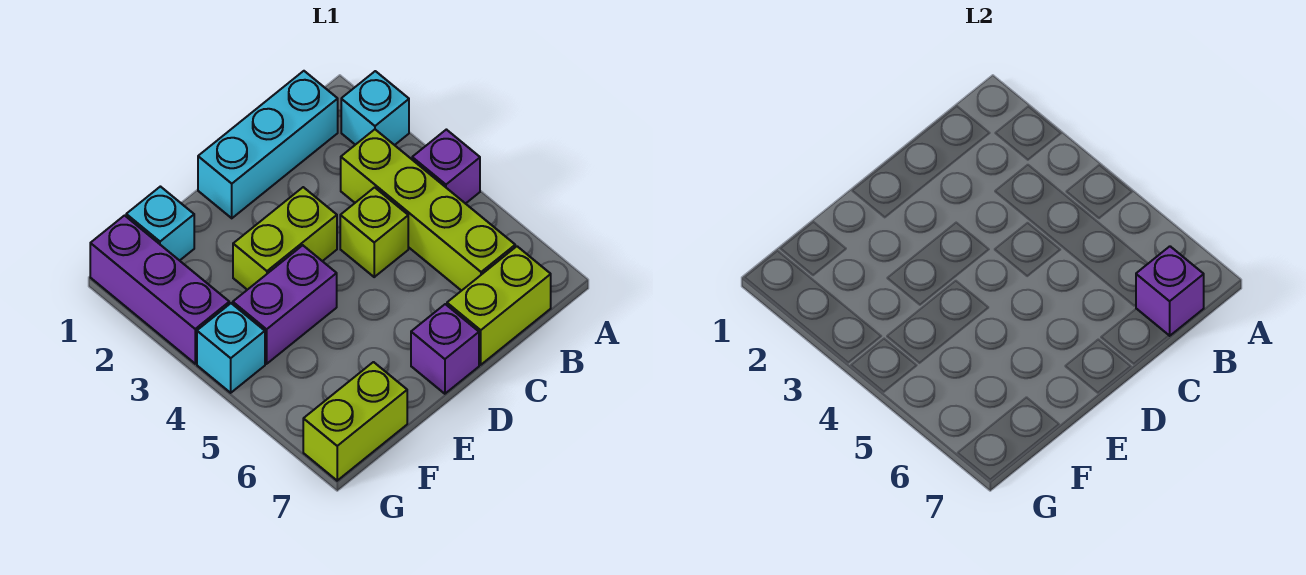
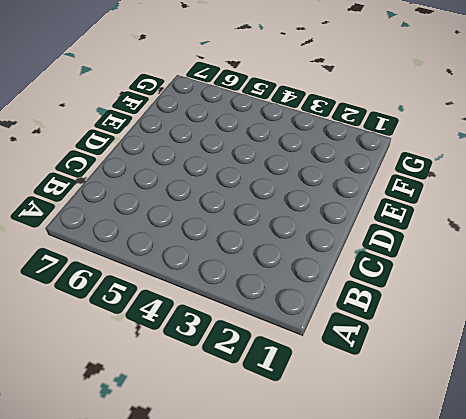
none -> cyan brick A2 level 1
none -> purple brick A4 level 1
none -> cyan brick B1:D1 level 1

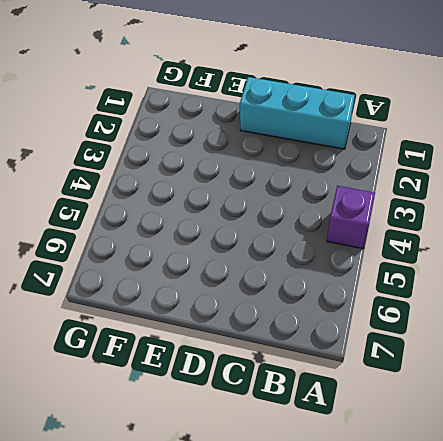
none -> cyan brick A2 level 1
none -> lime brick B3:B6 level 1
none -> lime brick B7:C7 level 1

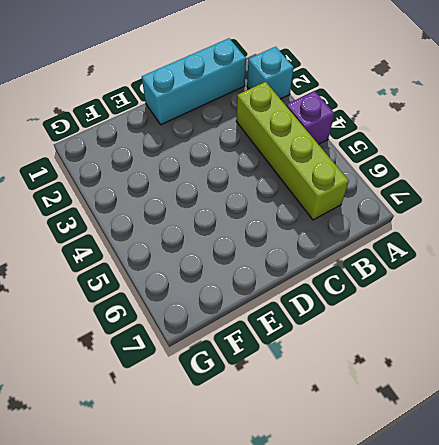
none -> lime brick B7:C7 level 1
none -> lime brick C4 level 1
none -> lime brick D3:E3 level 1

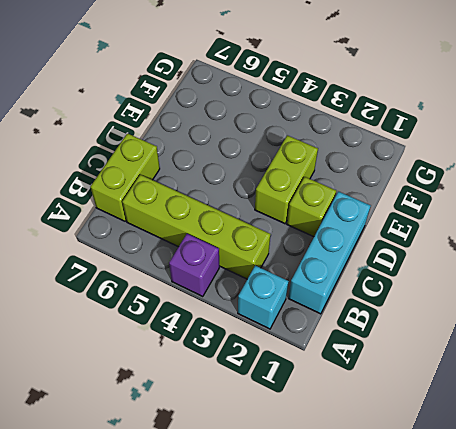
lime brick D2 level 1 -> lime brick C4 level 1
none -> purple brick D7 level 1
none -> purple brick E4:F4 level 1
none -> cyan brick F1 level 1

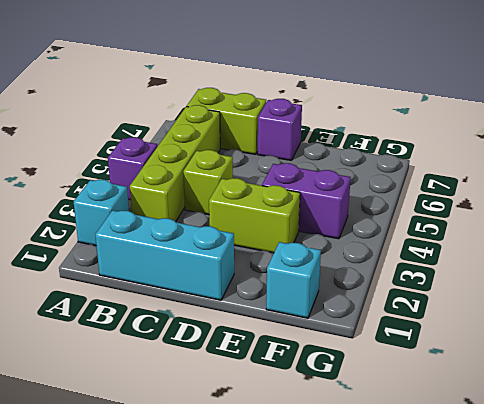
none -> lime brick F7:G7 level 1
none -> purple brick G1:G3 level 1
none -> cyan brick G4 level 1

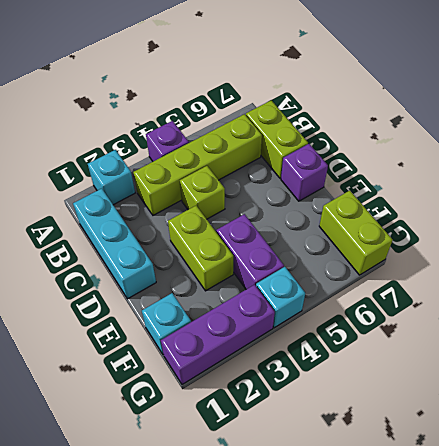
none -> purple brick B7 level 2

